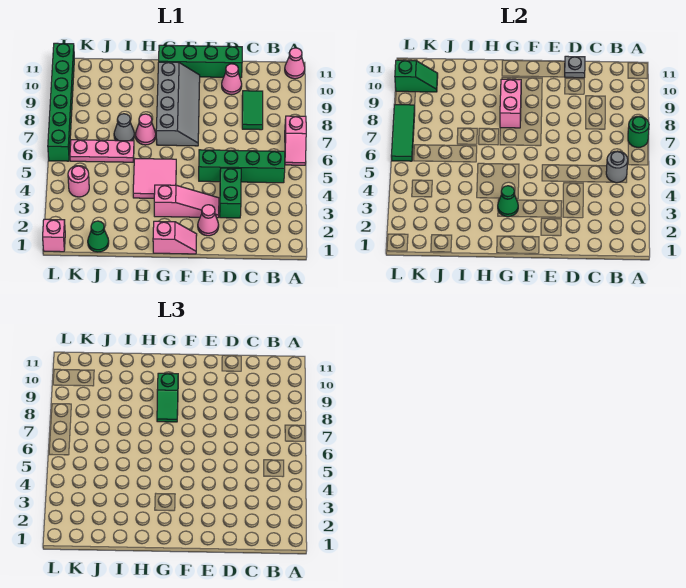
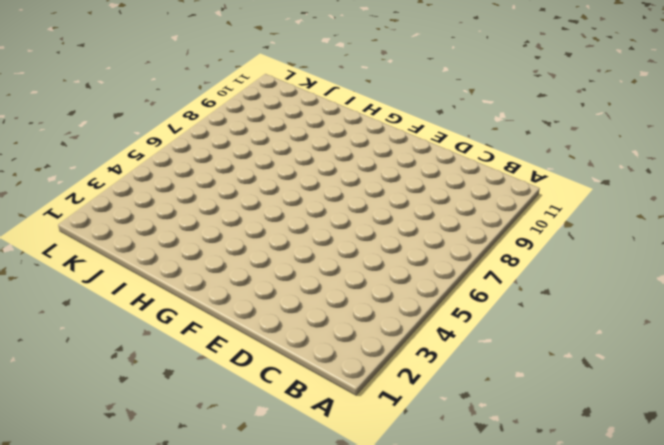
none -> pink slope A6:A7 level 1 top 7
none -> pink cone A11 level 1
none -> green brick B5:E5 level 1

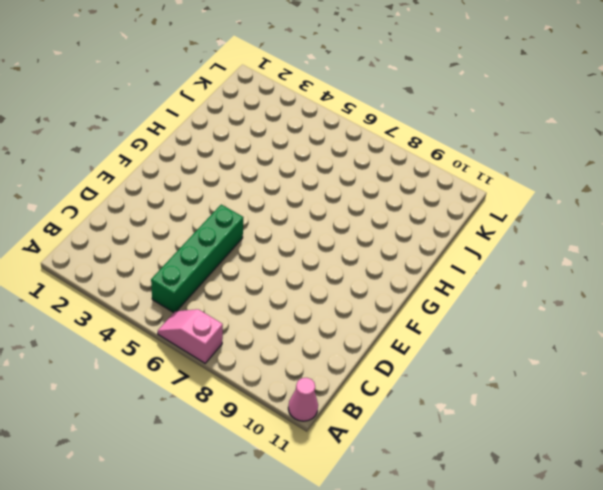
none -> green tile C8:C9 level 1
none -> green brick D3:D4 level 1
none -> pink cone D10 level 1

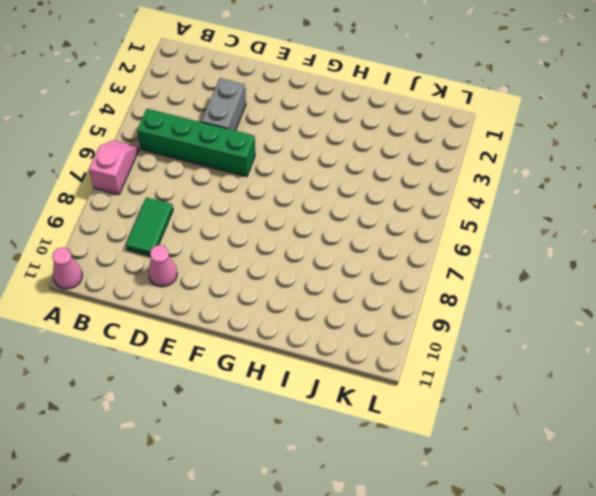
grey brick D3:D4 level 1 -> green brick D3:D4 level 1
none -> green brick D11:G11 level 1
none -> pink cone E2 level 1
none -> pink slope E3:G3 level 1 top G

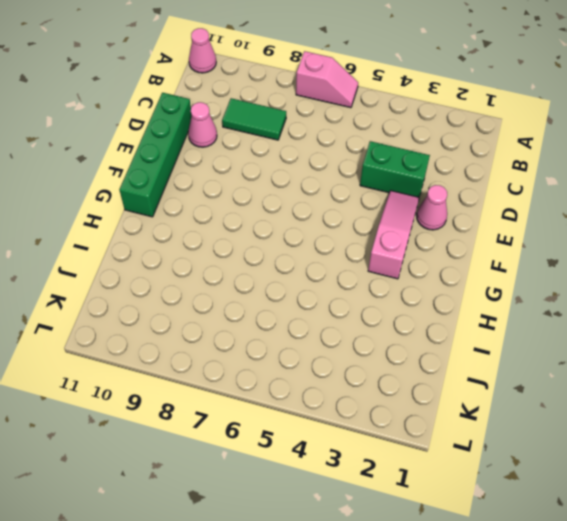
none -> green brick B5:E5 level 1
none -> pink slope F1:G1 level 1 top G
none -> grey slope F7:G10 level 1 top G

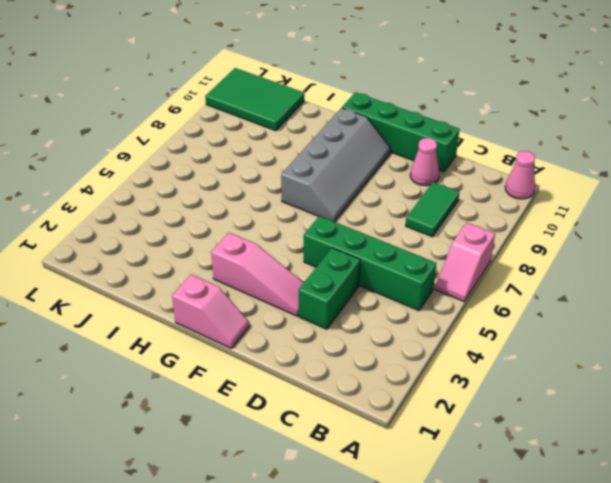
green tile J10:L11 level 1 -> green brick L6:L11 level 1
none -> pink cone E2 level 1
none -> pink tile G4:H5 level 1
none -> pink cone H7 level 1

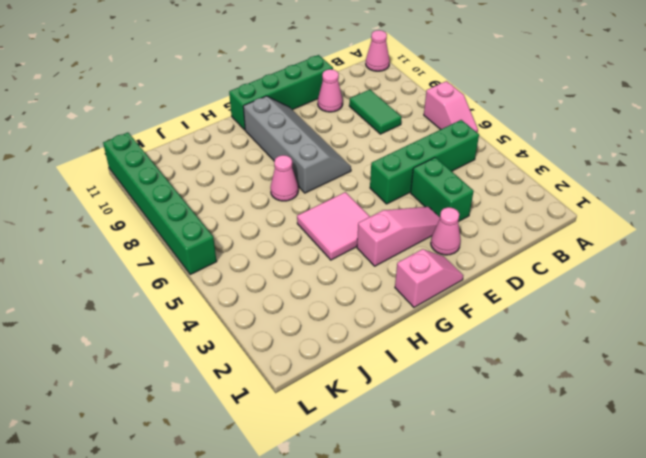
none -> pink plate I6:K6 level 1
none -> grey cone I7 level 1
none -> green cone J1 level 1

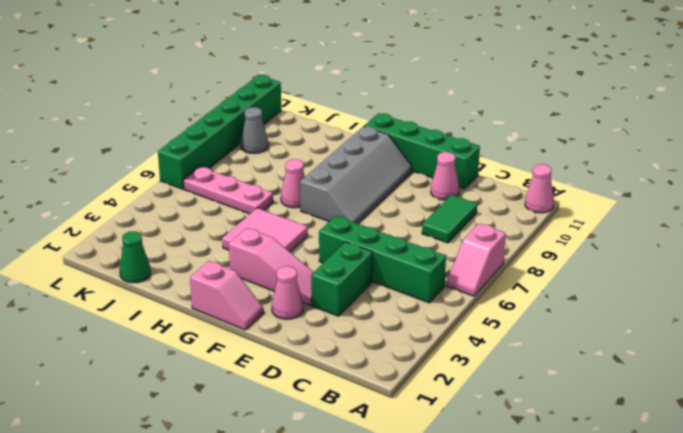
grey cone K9 level 1 -> grey cone I7 level 1
none -> pink round brick K4 level 1
none -> pink brick L1 level 1
none -> green round brick A7 level 2

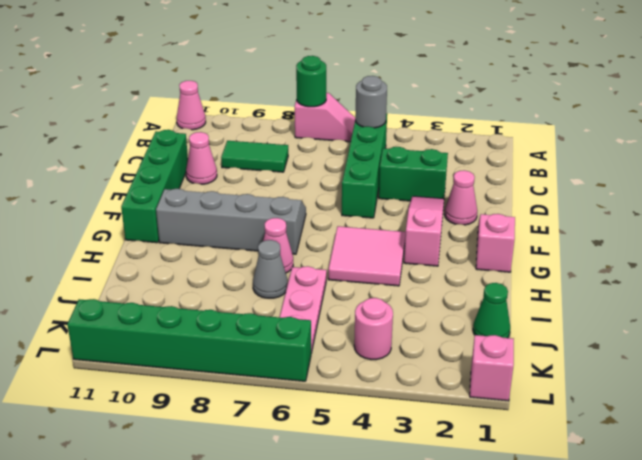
none -> grey plate D11 level 2
none -> green cone G3 level 2
none -> pink brick G8:G9 level 2

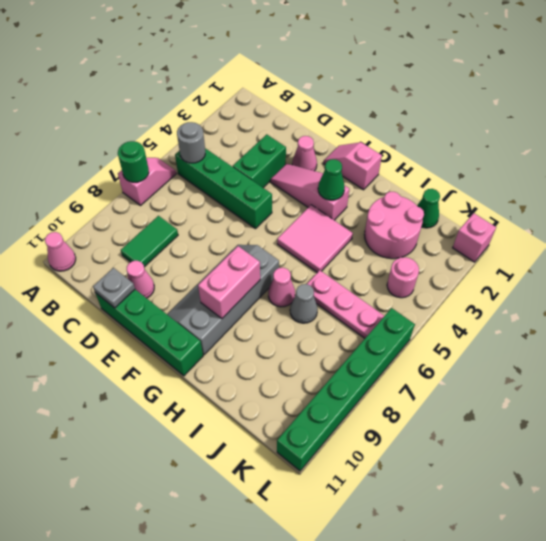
pink round brick I2:J3 level 1 -> none
none -> green slope K10:L10 level 2 top L
none -> green tile L6:L8 level 2
none -> green slope G8:G9 level 3 top 9

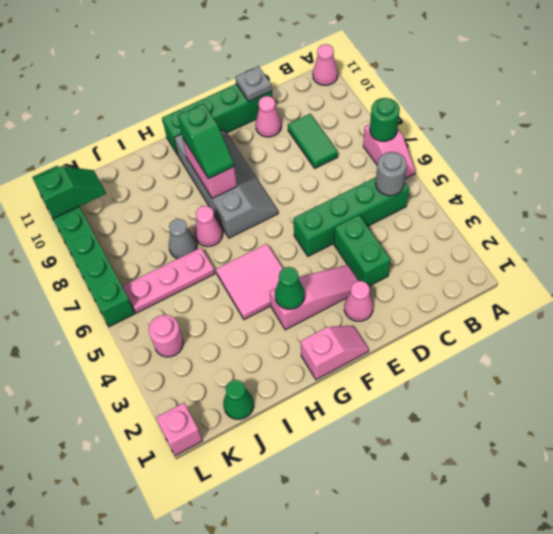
none -> green tile L6:L8 level 2

